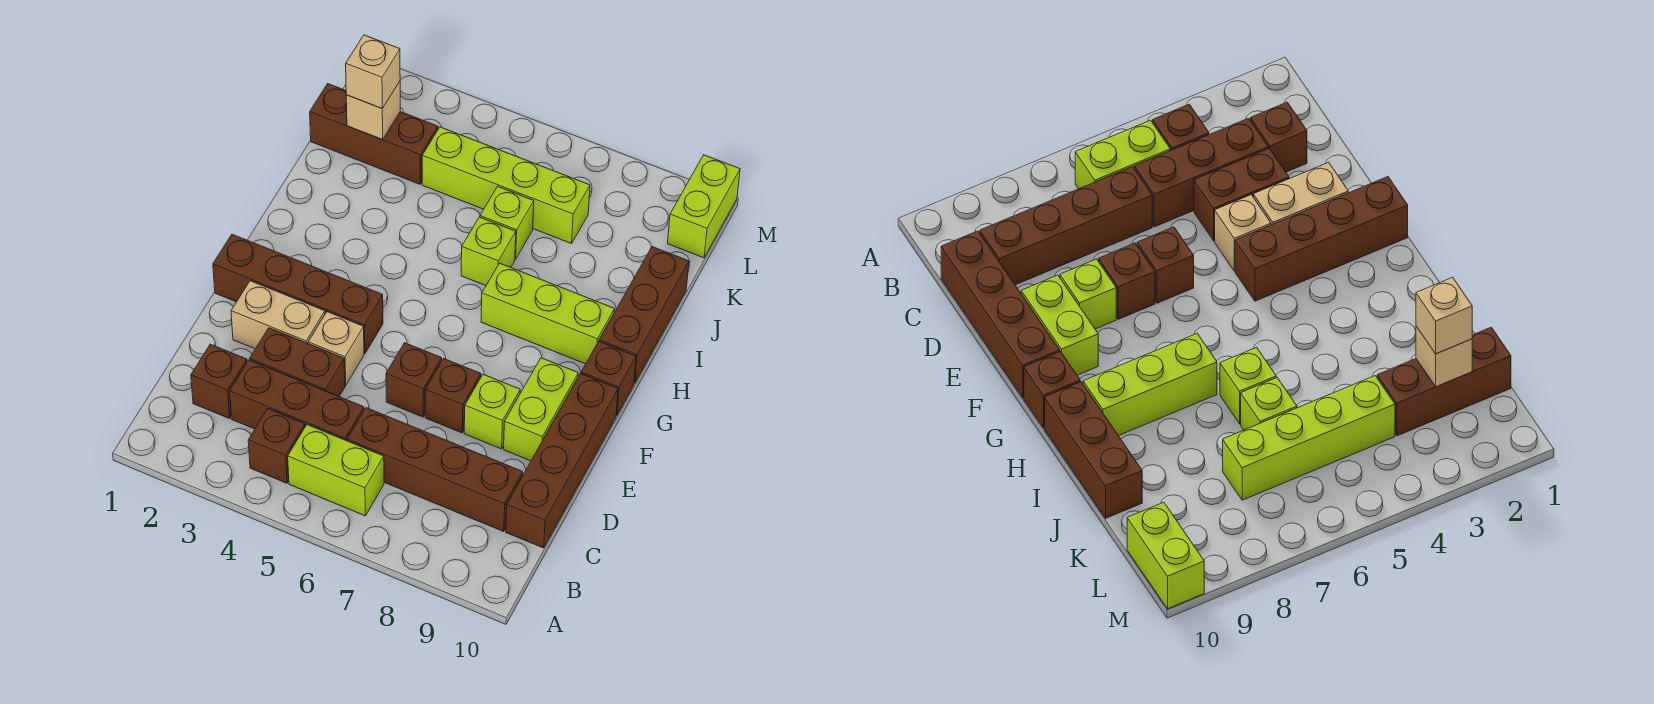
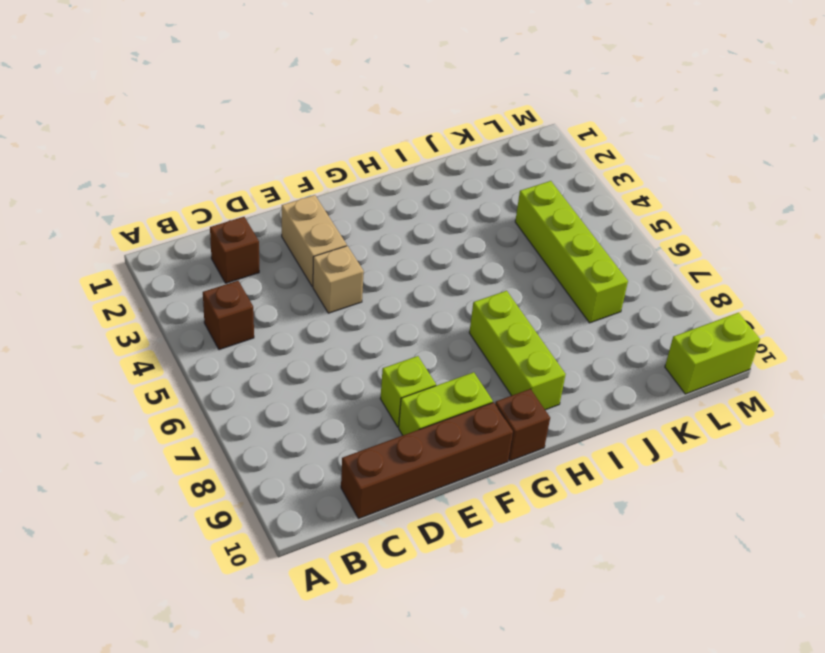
none -> lime brick B5:B6 level 1
none -> brown brick C3:C5 level 1
none -> brown brick C6:C9 level 1

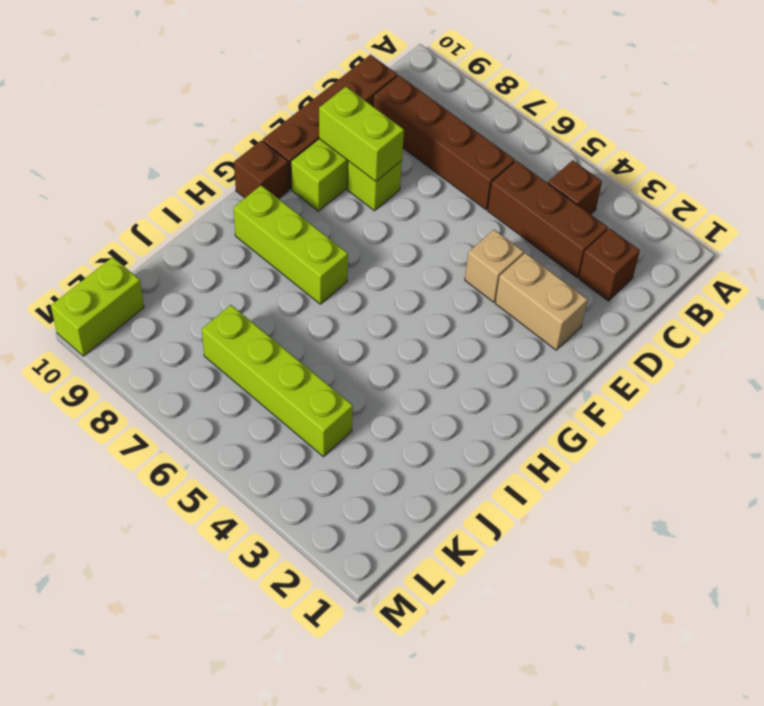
lime brick E8:E9 level 2 -> lime brick B5:B6 level 1
none -> brown brick D3:D4 level 1
none -> brown brick E6 level 1
none -> brown brick E7 level 1

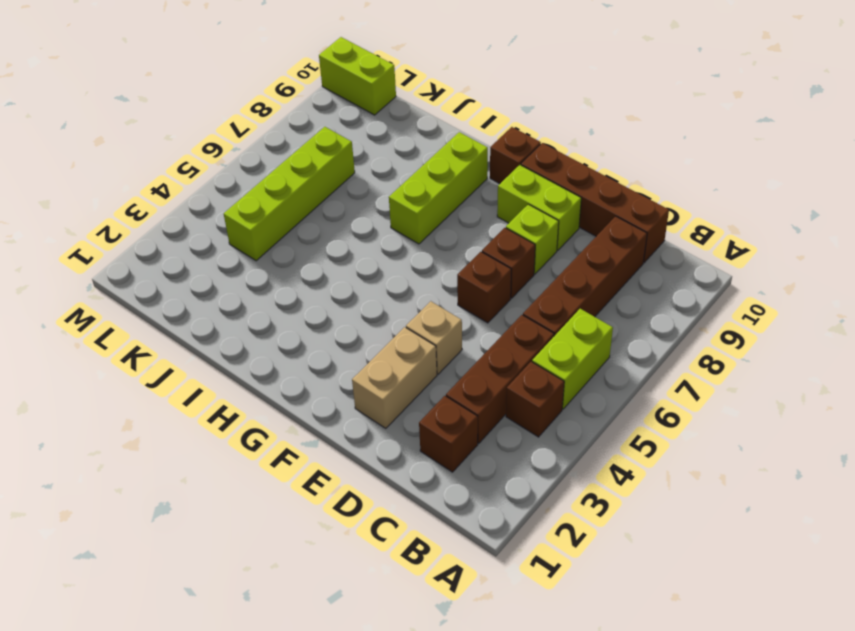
none -> brown brick D3:D4 level 1
none -> brown brick F1:F4 level 1
none -> brown brick H10:J10 level 1

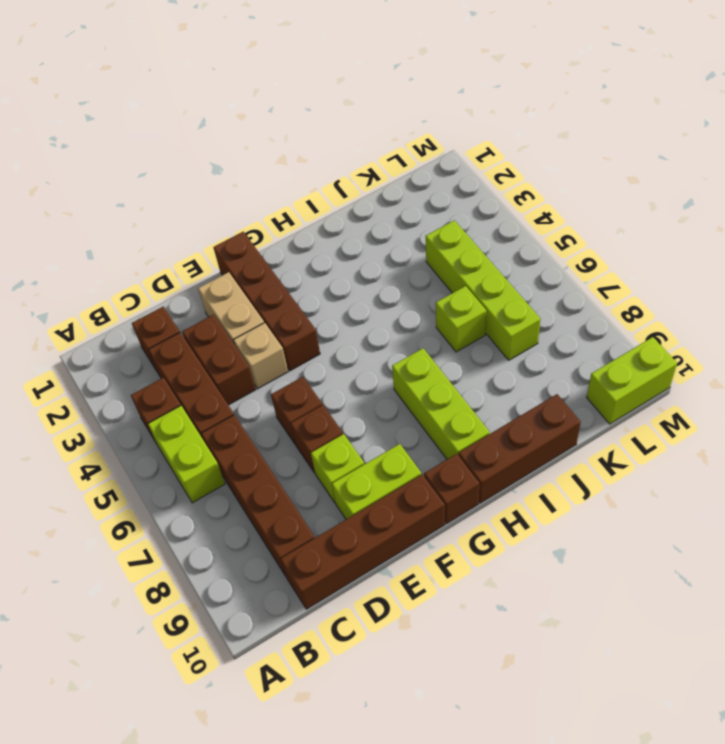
none -> lime brick I6 level 1
none -> brown brick K1:K3 level 1
none -> tan brick K2 level 2

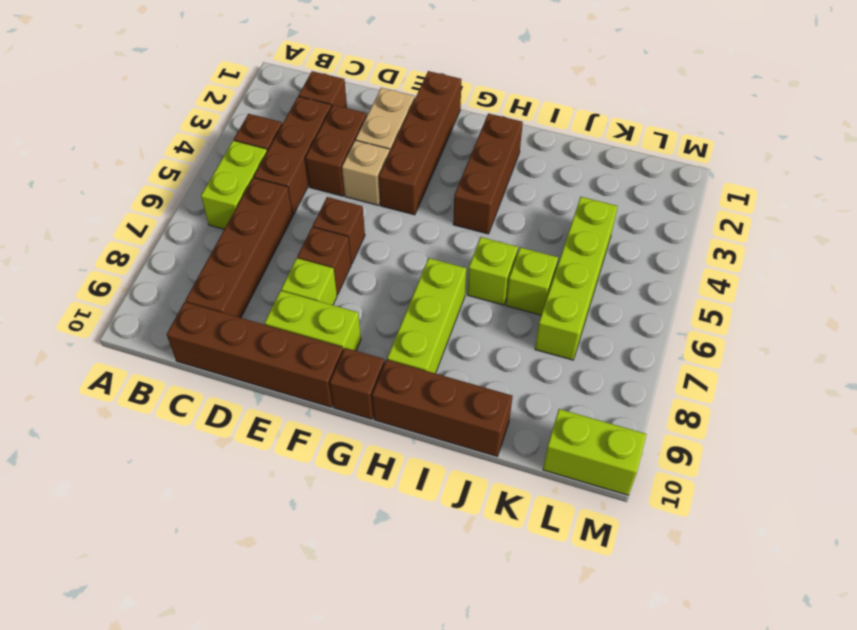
brown brick H2:H4 level 1 -> brown brick K1:K3 level 1
none -> tan brick K2 level 2
none -> tan brick K2 level 3

